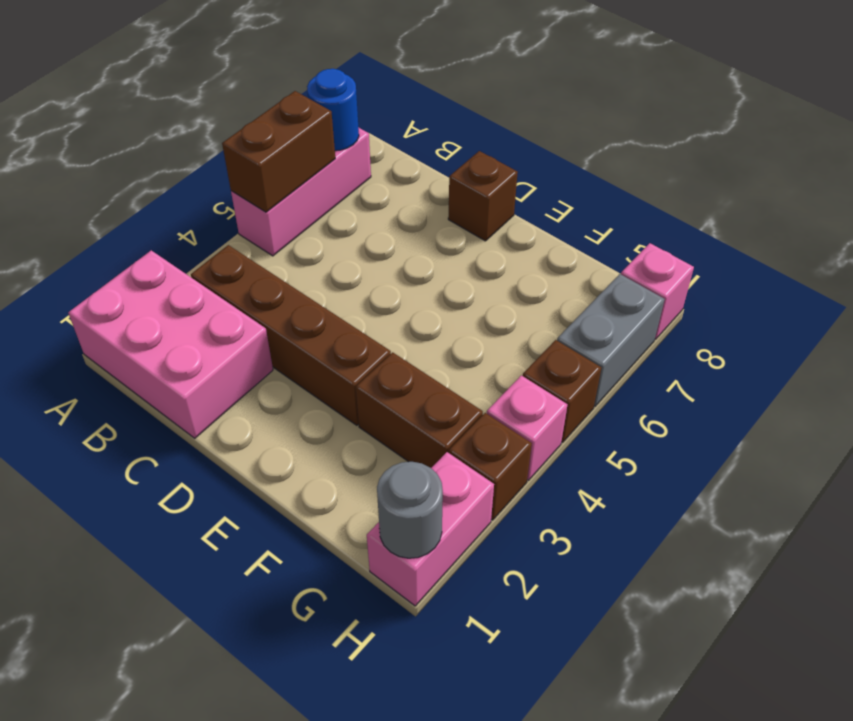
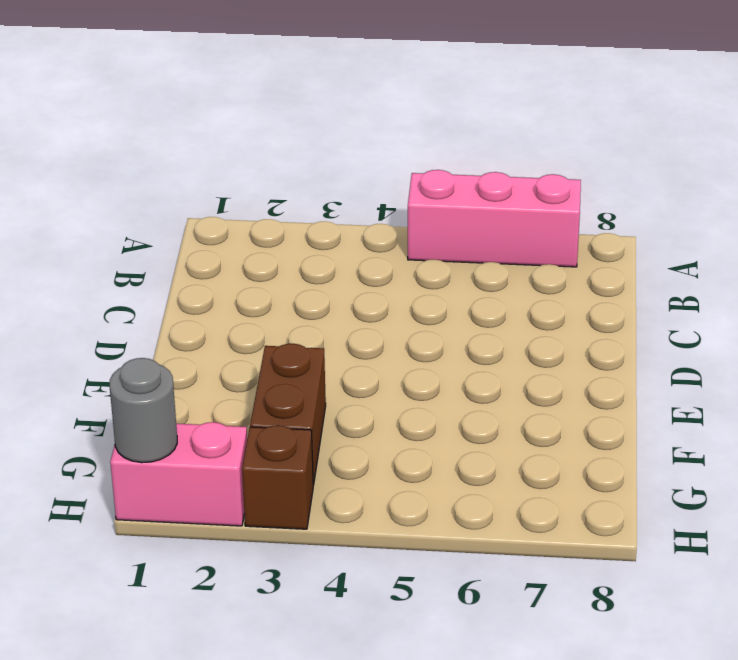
none -> pink brick A1:C2 level 1
none -> brown brick B3:E3 level 1
none -> brown brick D8 level 1

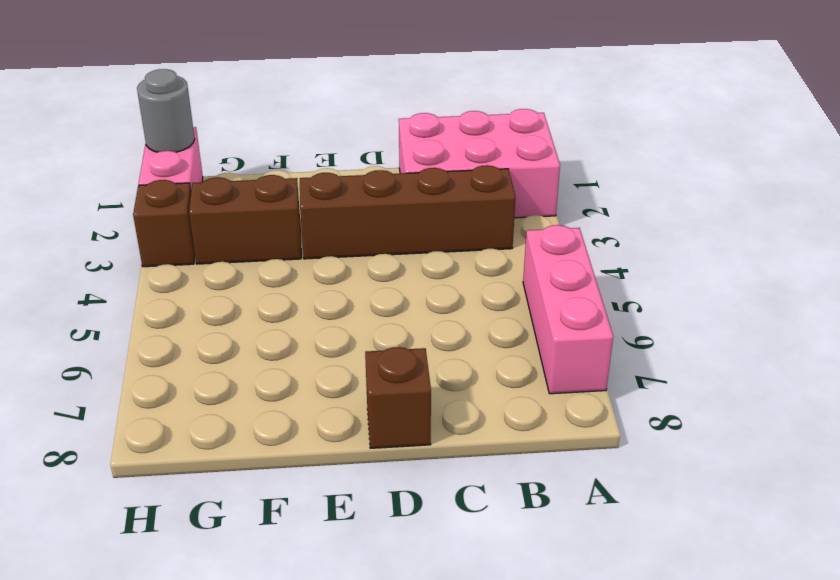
none -> pink brick H4 level 1
none -> brown brick H5 level 1
none -> grey brick H6:H7 level 1

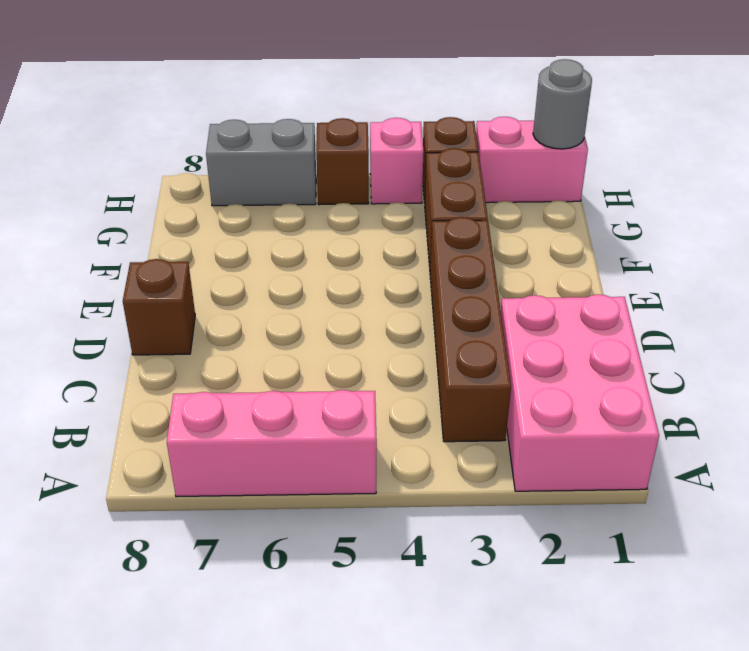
none -> pink brick H8 level 1
none -> brown brick A5:A6 level 2
none -> blue round brick A7 level 2

